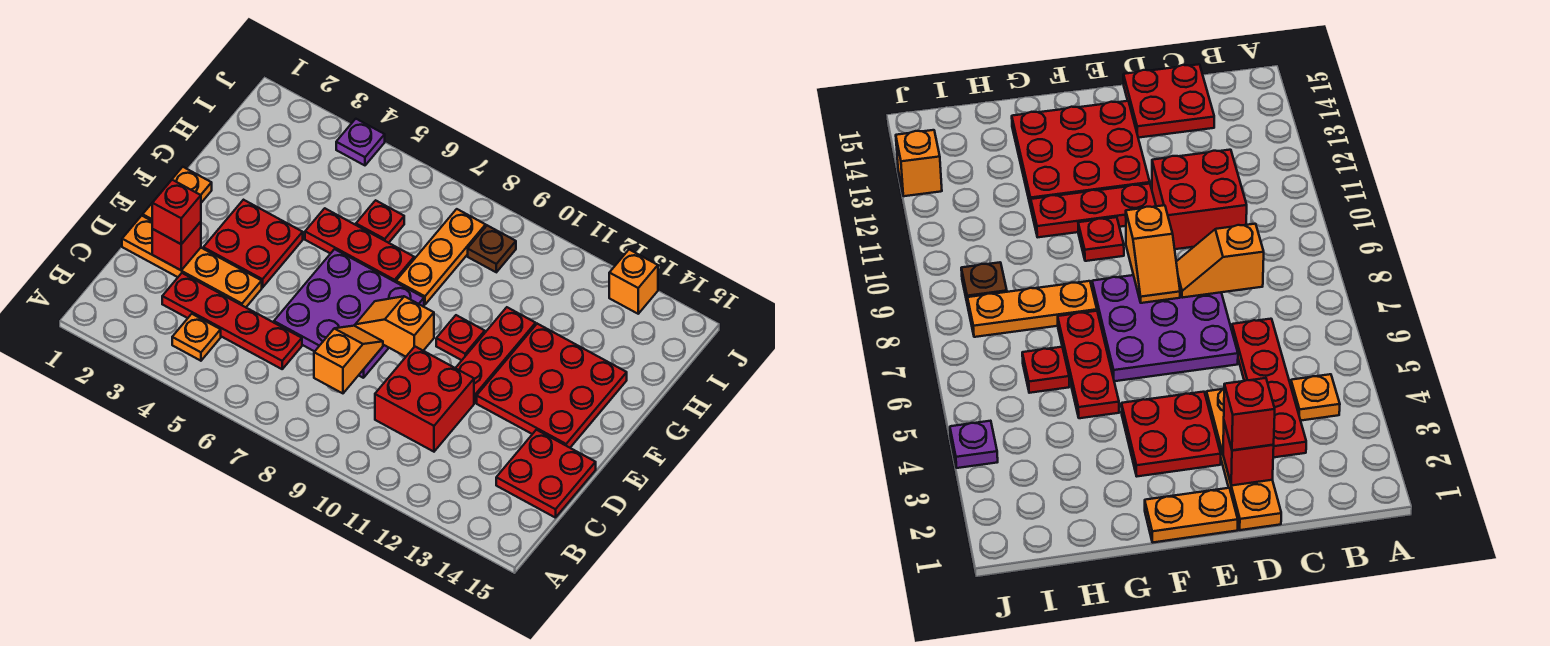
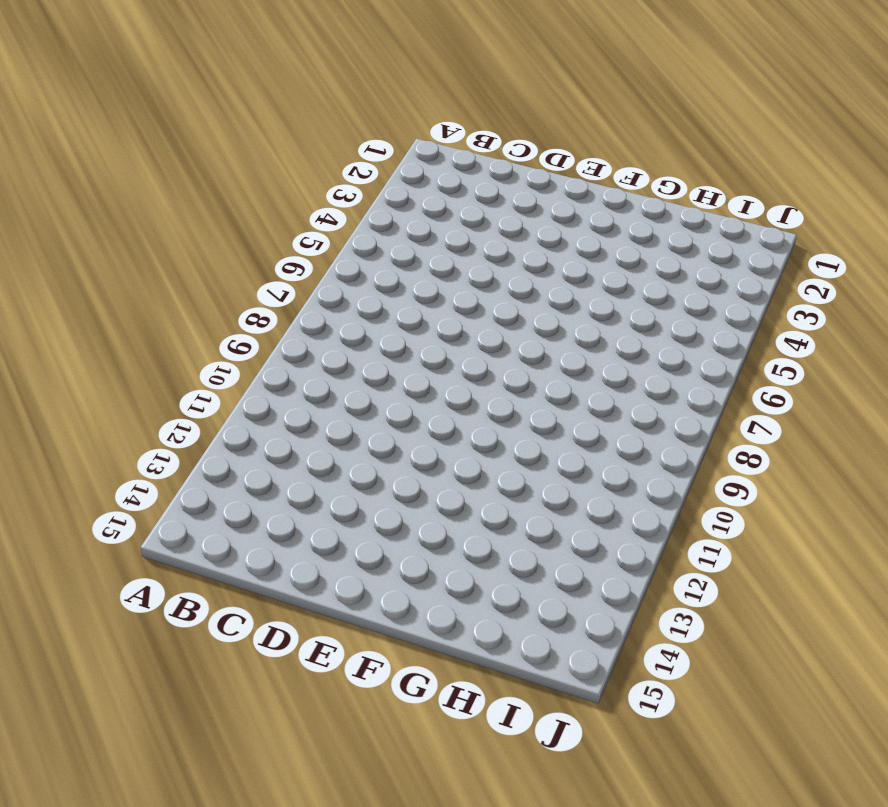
none -> orange plate B4 level 1
none -> red plate C3:C6 level 1
none -> red brick C10:D11 level 1

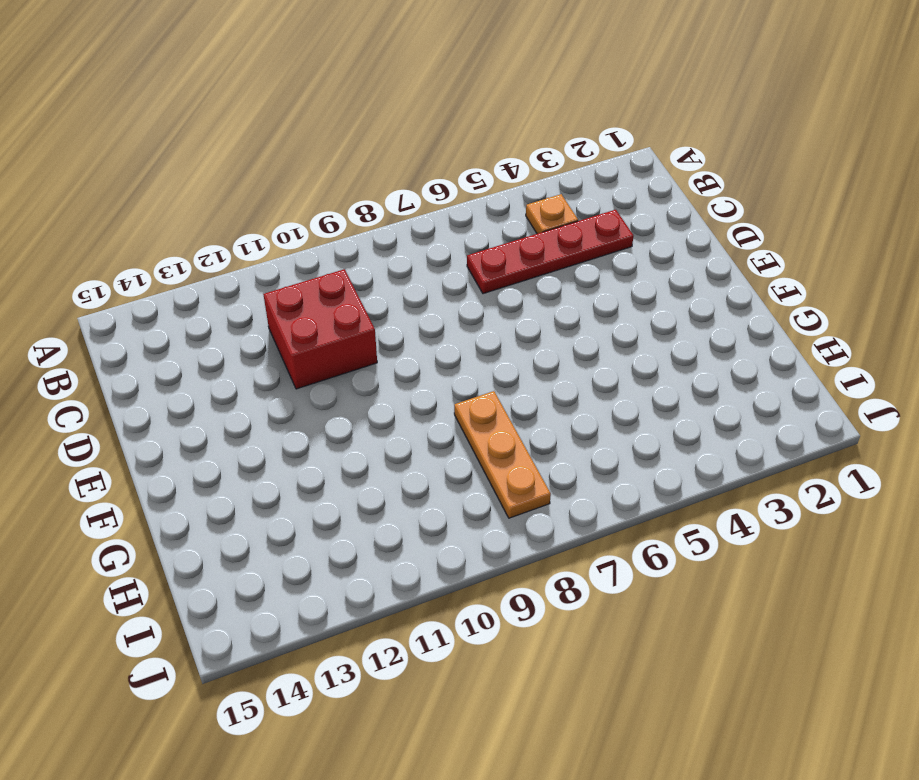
none -> red plate C14:D15 level 1
none -> orange plate D1:D4 level 1
none -> purple plate D6:F8 level 1

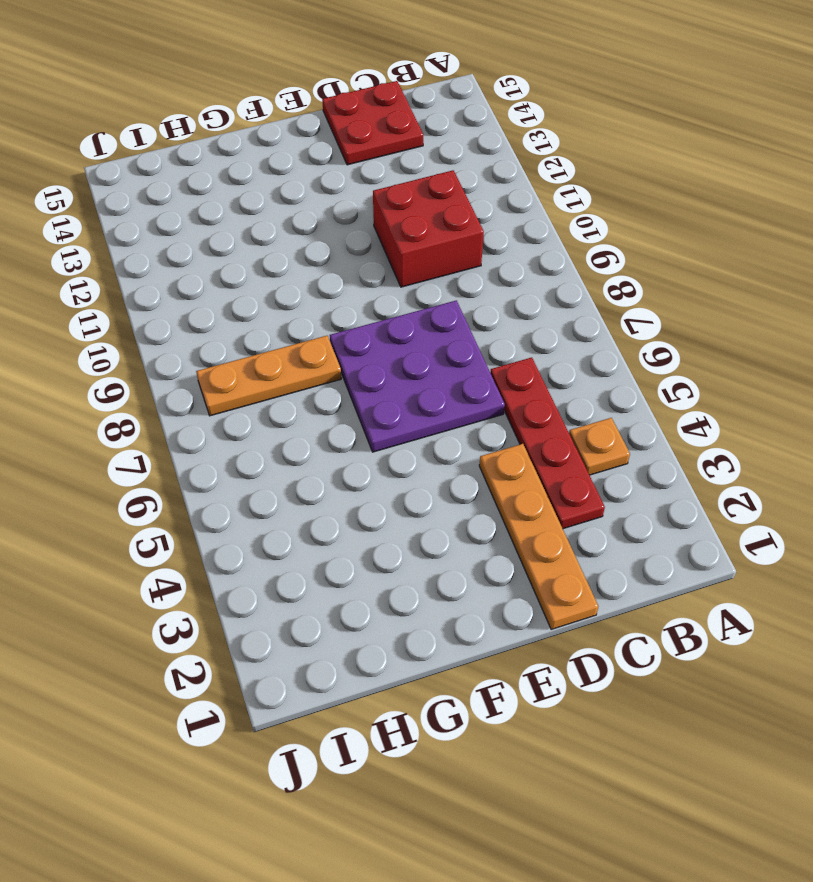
none -> orange plate E1:F1 level 1
none -> red plate E3:F4 level 1
none -> red plate E11:G11 level 1

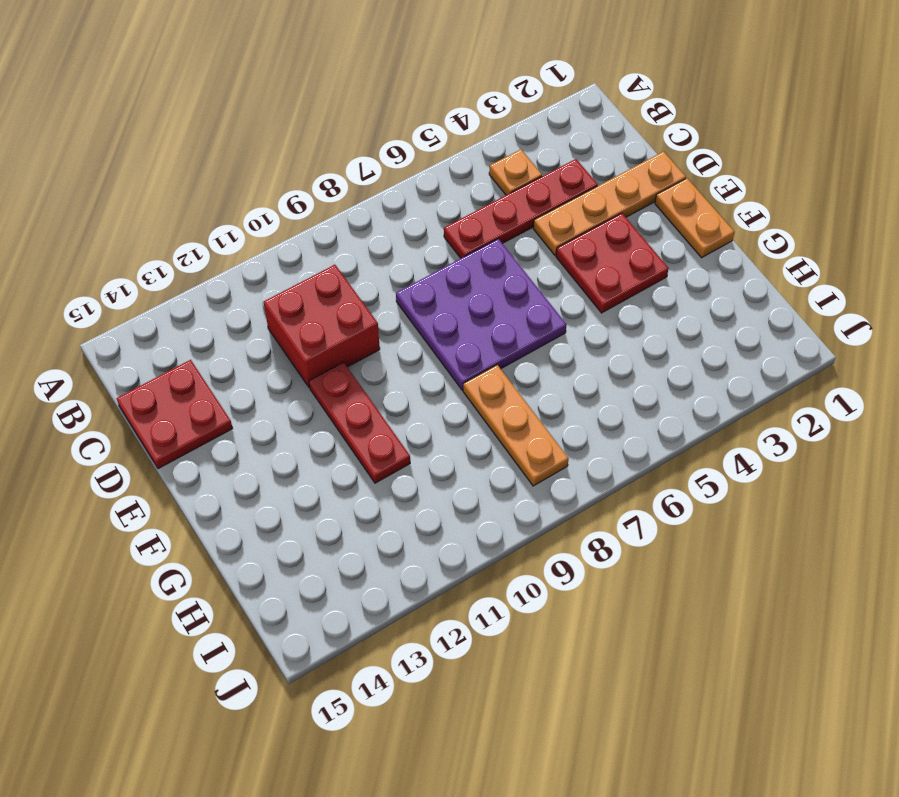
none -> red plate E12:G14 level 1
none -> red plate F10 level 1
none -> red plate G5:G7 level 1

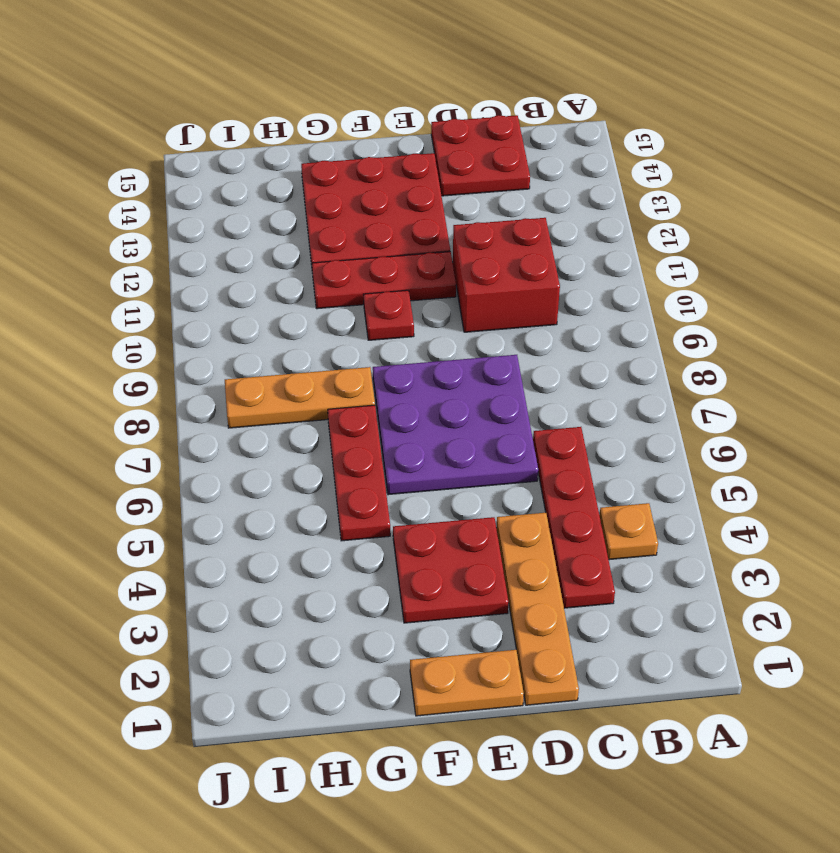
none -> red plate H6 level 1
none -> brown plate I9 level 1
none -> purple plate J4 level 1

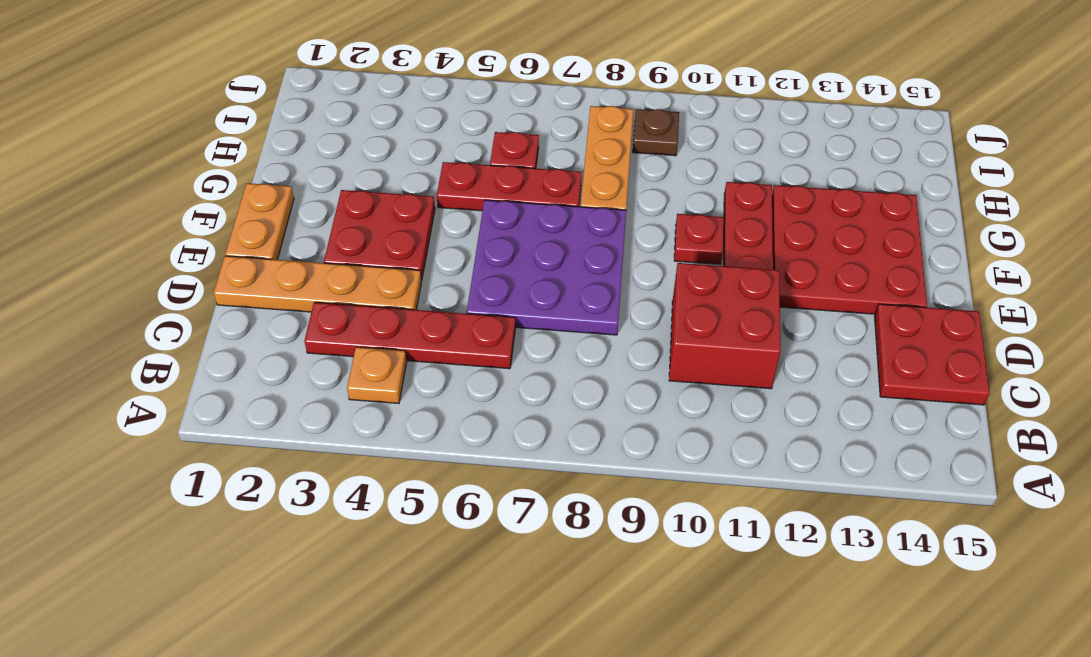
none -> purple plate J4 level 1
none -> orange brick J13 level 1
none -> orange slope C8:D8 level 2 top C

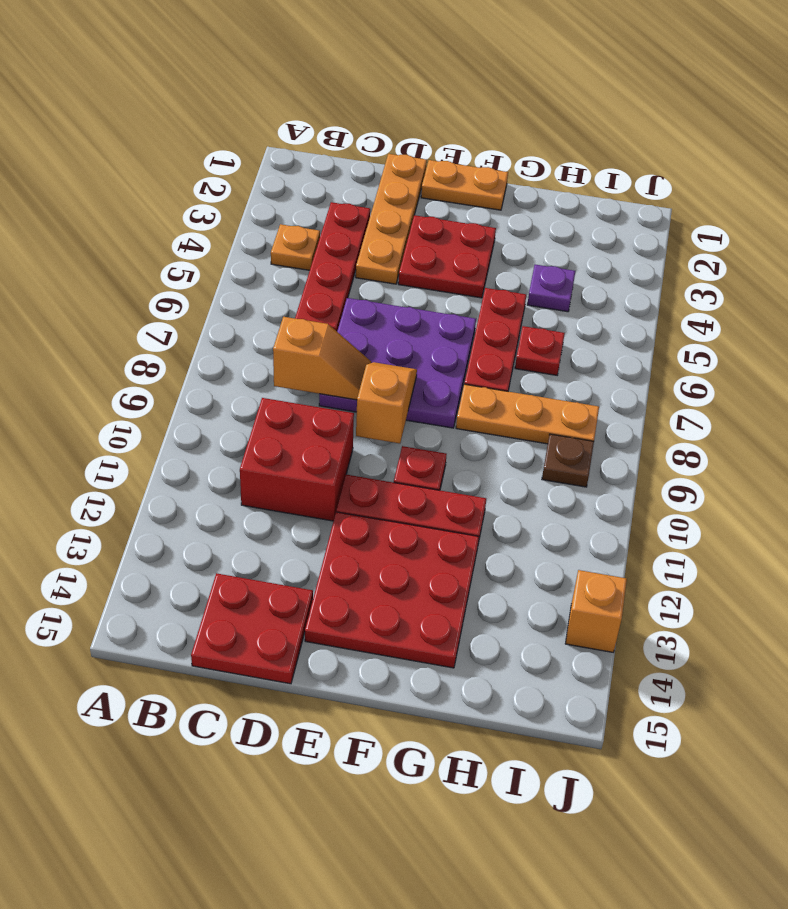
purple plate H4 level 1 -> purple plate J4 level 1
none -> red brick D2 level 2
none -> red brick D2 level 3

